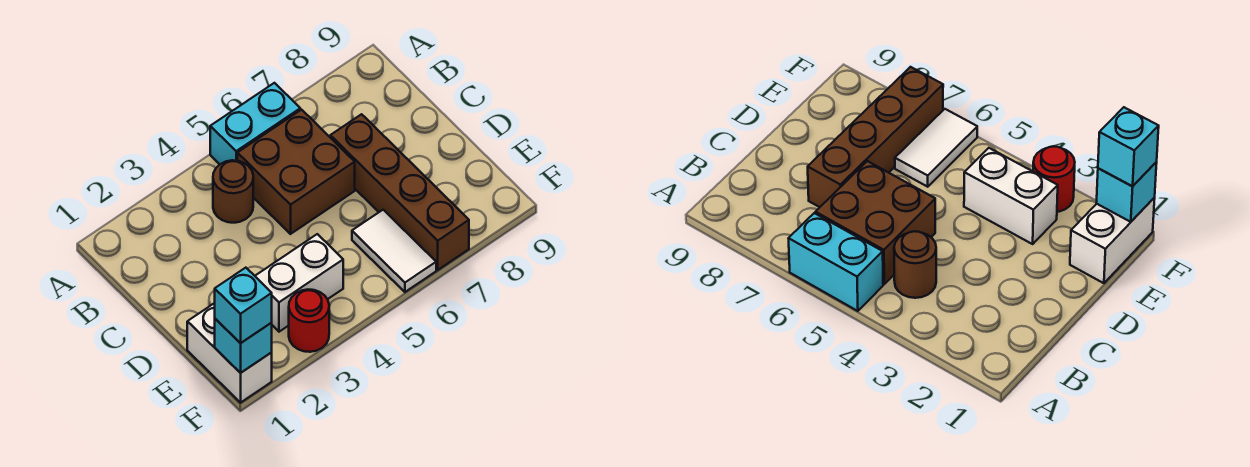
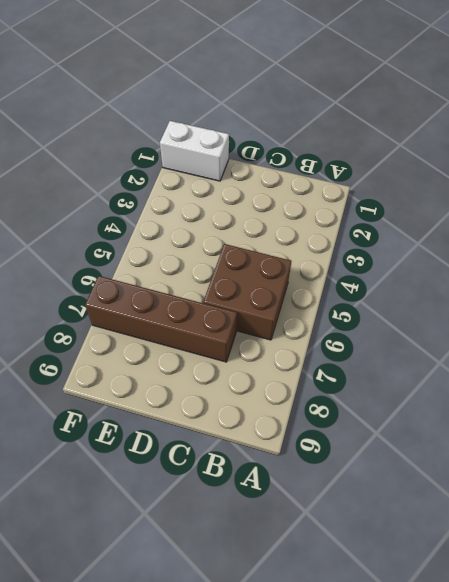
none -> cyan brick A5:A6 level 1
none -> brown round brick B4 level 1

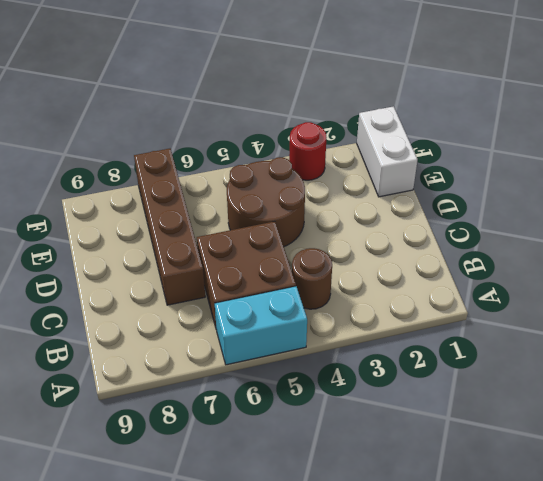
brown round brick D4:E5 level 1 -> white brick E3:E4 level 1
none -> white tile E6:F6 level 1
none -> cyan brick F1 level 2

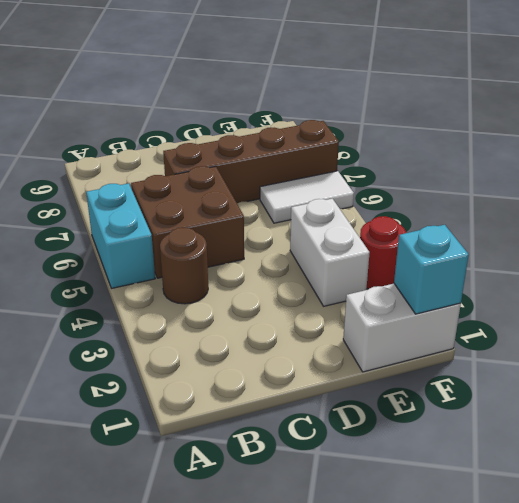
none -> cyan brick F1 level 3

